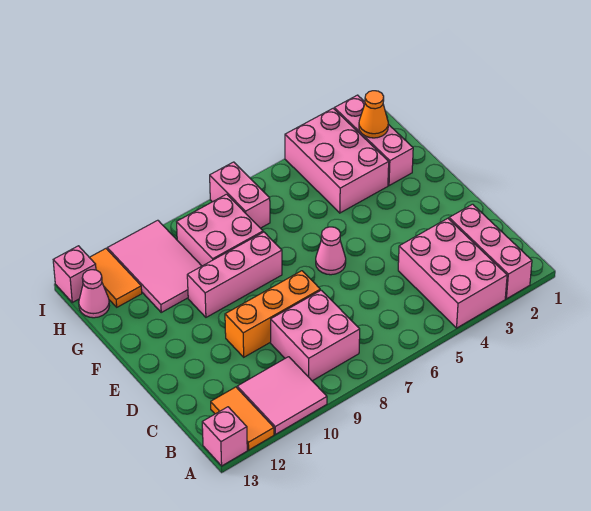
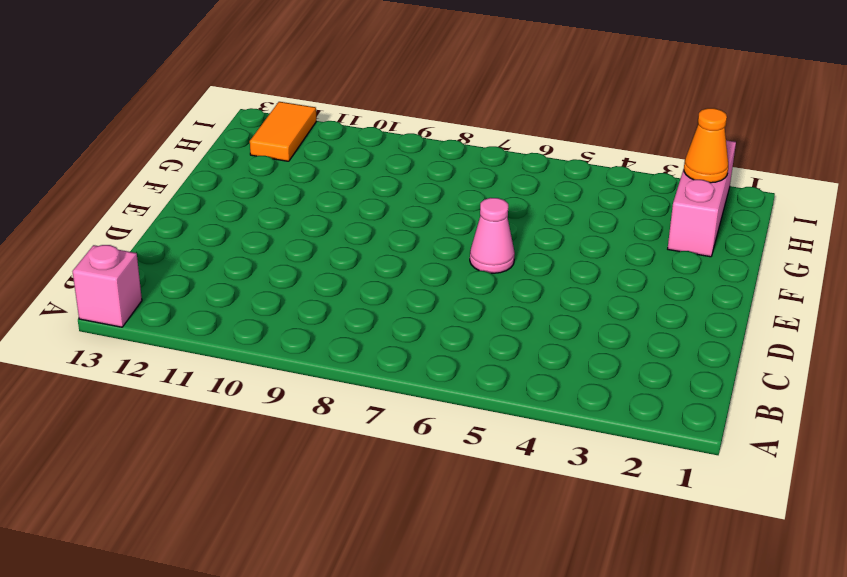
none -> pink brick A2:C2 level 1
none -> pink brick A3:C4 level 1
none -> pink tile A10:B11 level 1

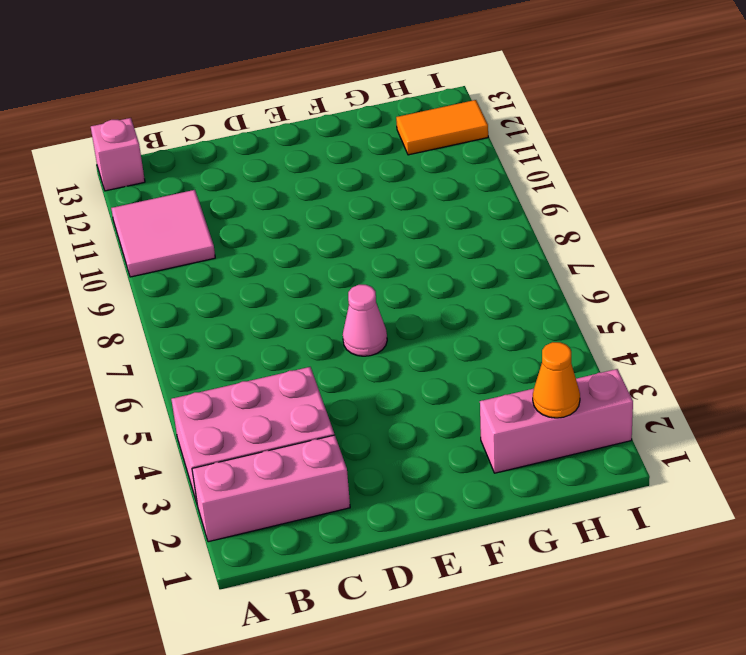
none -> orange tile A12:B12 level 1
none -> pink brick B8:C9 level 1
none -> orange brick D8:D10 level 1

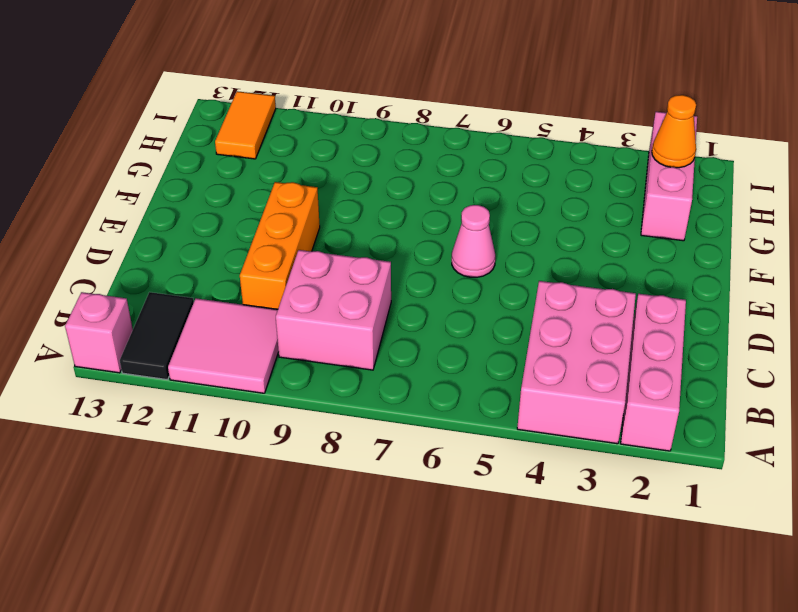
black tile A12:B12 level 1 -> orange tile A12:B12 level 1
orange brick C10:E10 level 1 -> orange brick D8:D10 level 1
none -> pink brick F8:F10 level 1
none -> pink brick G3:I4 level 1
none -> pink brick G8:H9 level 1

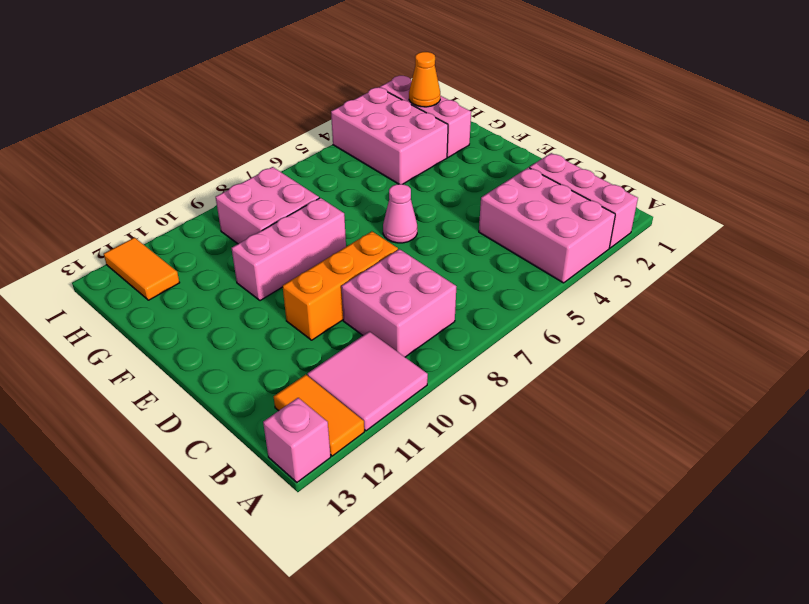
none -> pink tile G10:I11 level 1
none -> pink brick H7:I7 level 1
none -> pink cone H13 level 1

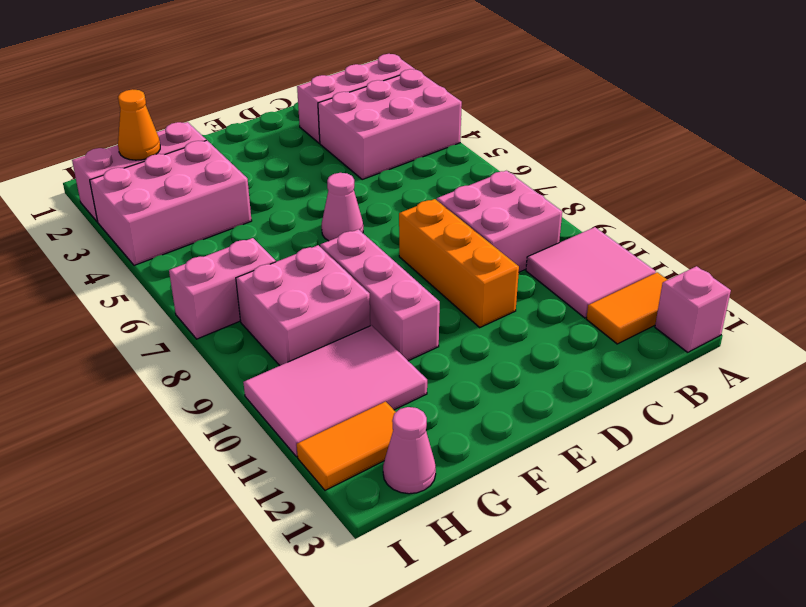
none -> pink brick I13 level 1

